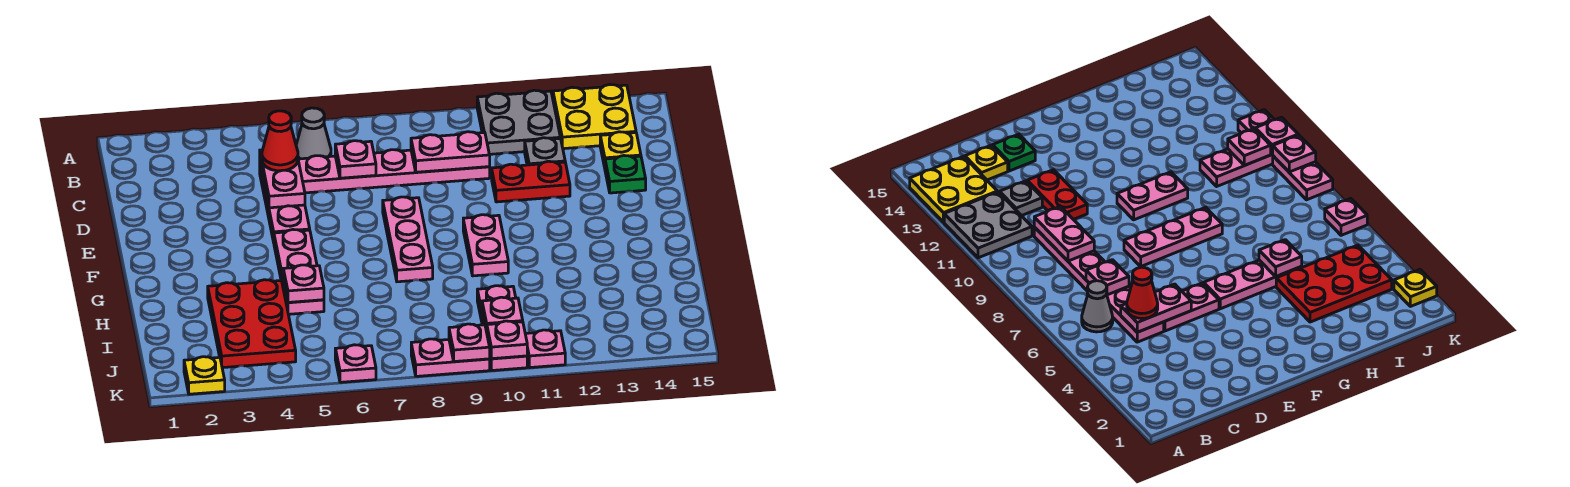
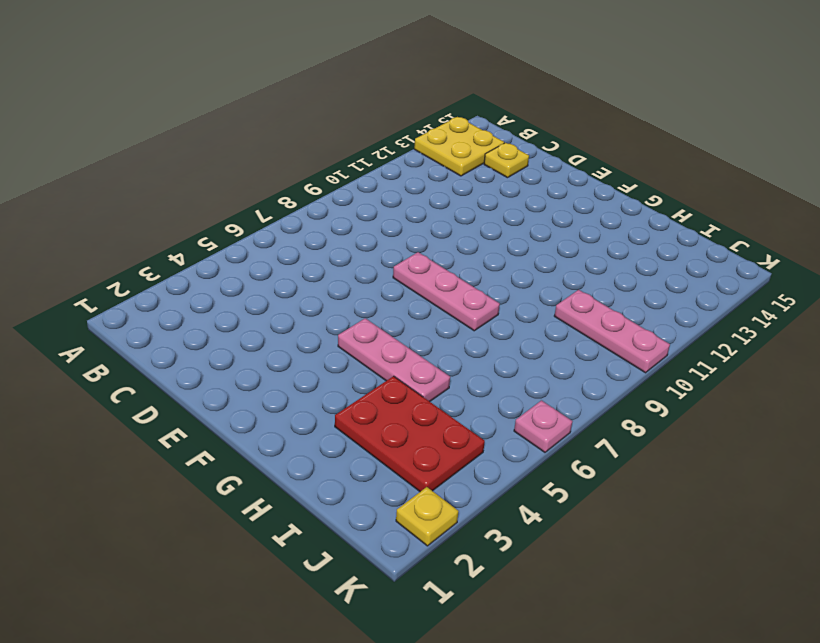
none -> grey plate A11:B12 level 1
none -> grey cone B6 level 1
none -> pink plate C5:C10 level 1

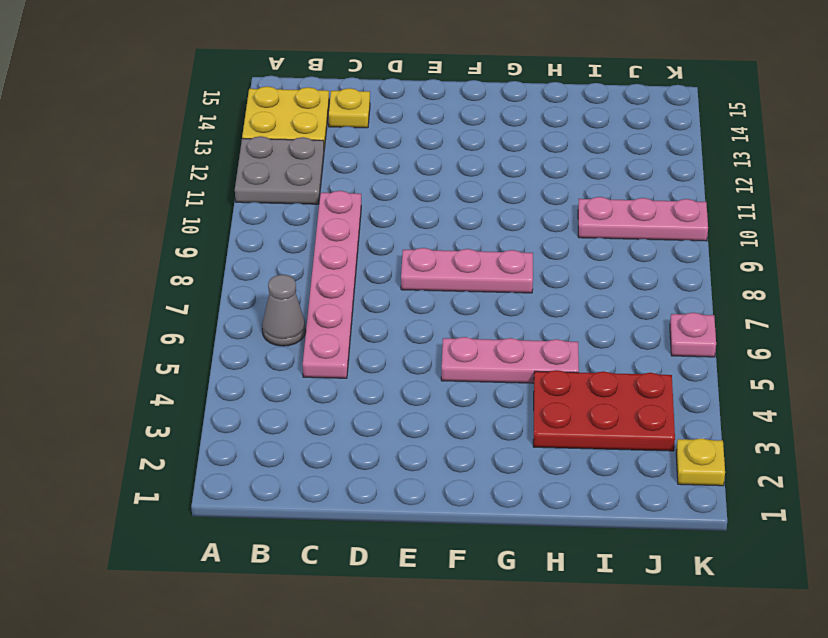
none -> grey plate C12 level 1
none -> pink plate D5:E5 level 1
none -> red plate D11:D12 level 1

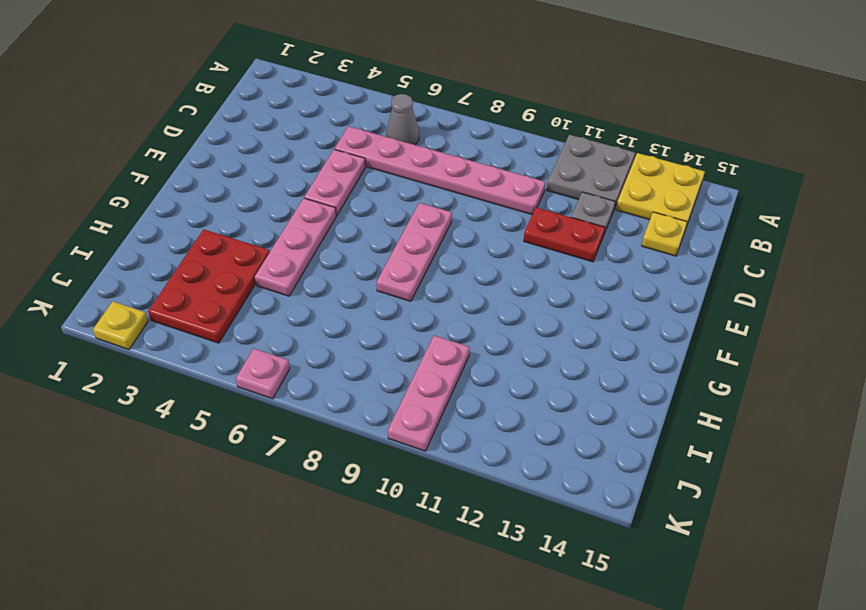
none -> green plate D14 level 1
none -> pink plate F10:G10 level 1
none -> pink plate K8:K9 level 1

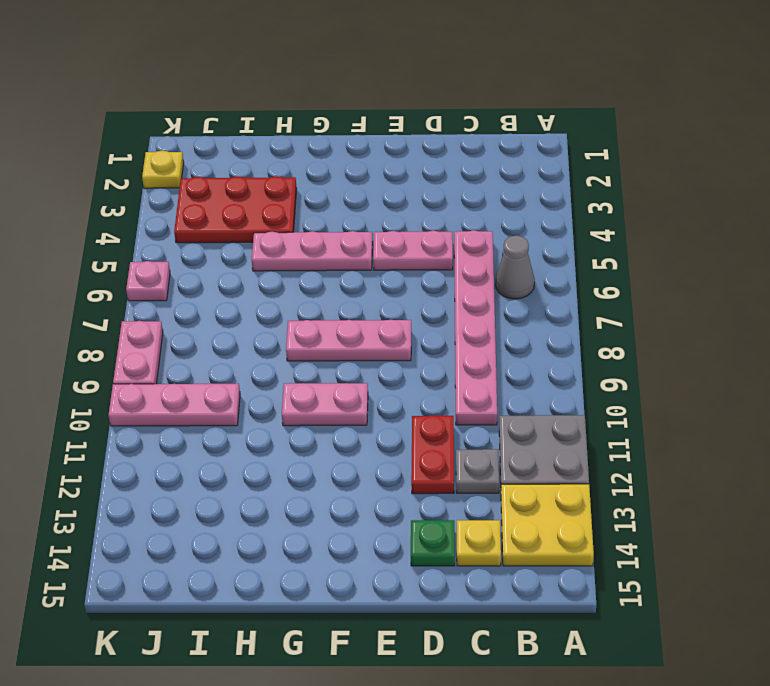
none -> pink plate K11 level 1
none -> pink plate C5:D5 level 2
none -> pink plate C7 level 2

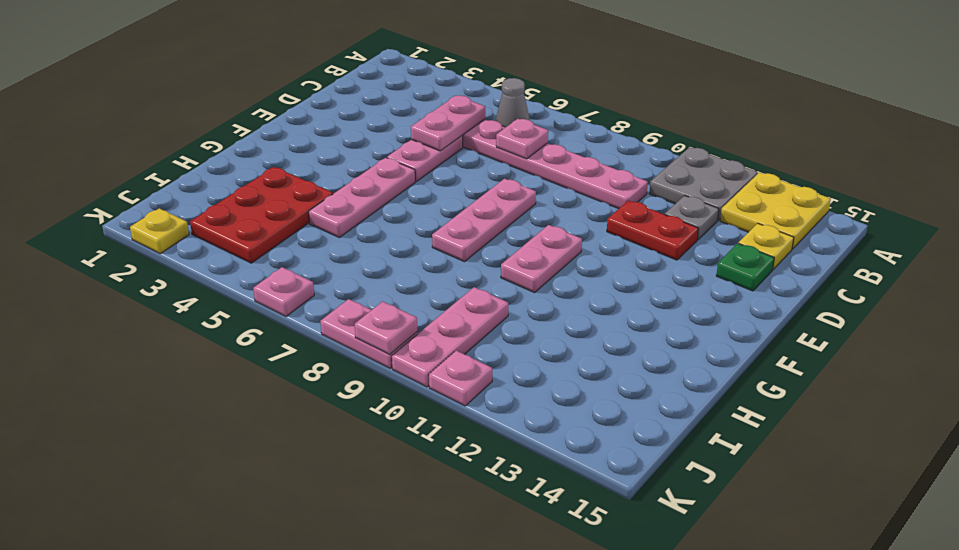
none -> pink plate C9:C10 level 2
none -> pink plate H5 level 2
none -> pink plate J10 level 2

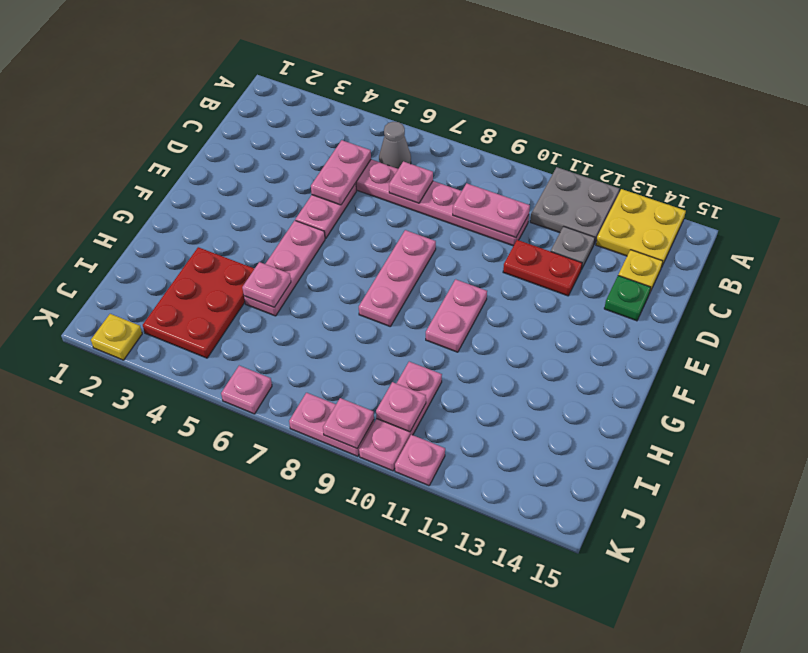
none -> pink plate K10 level 2
none -> red cone C5 level 3

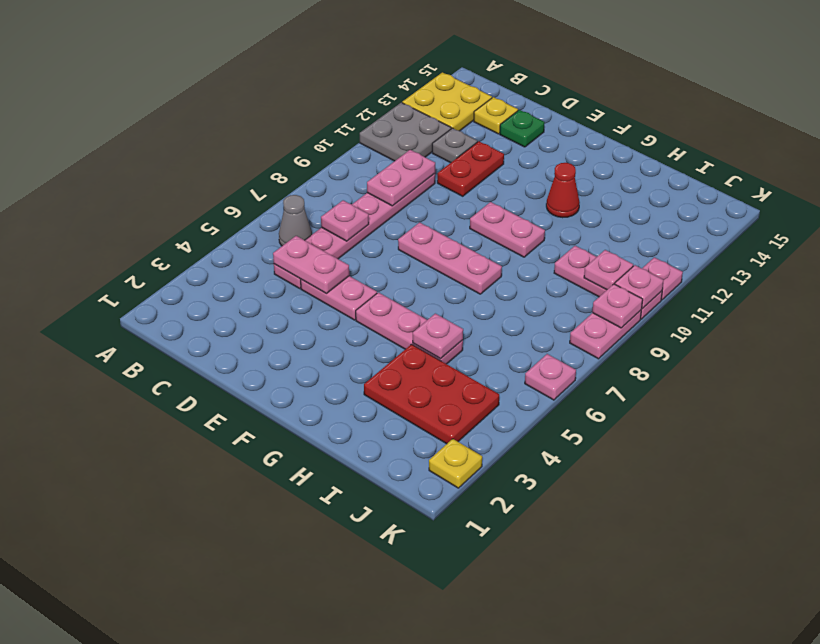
red cone G12 level 1 -> red cone C5 level 3

